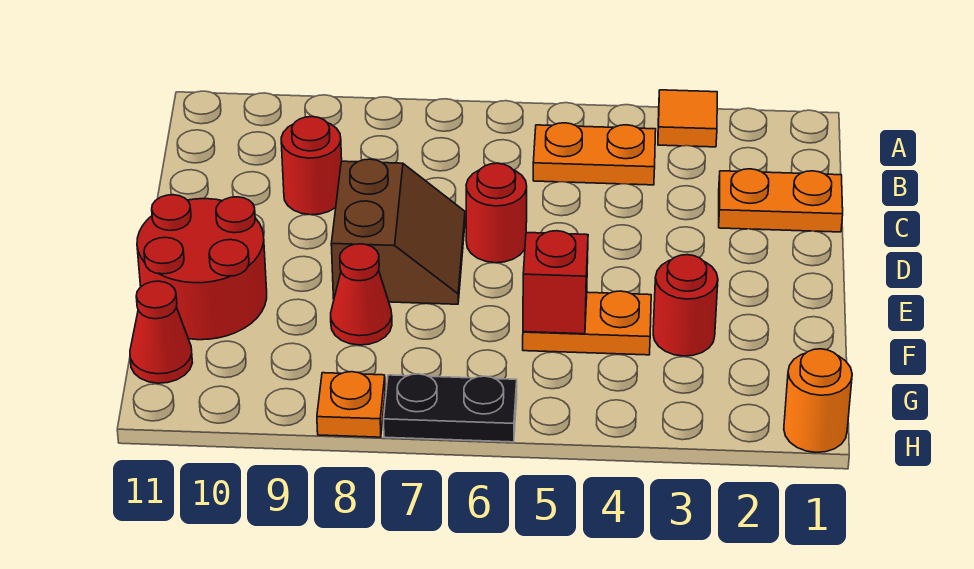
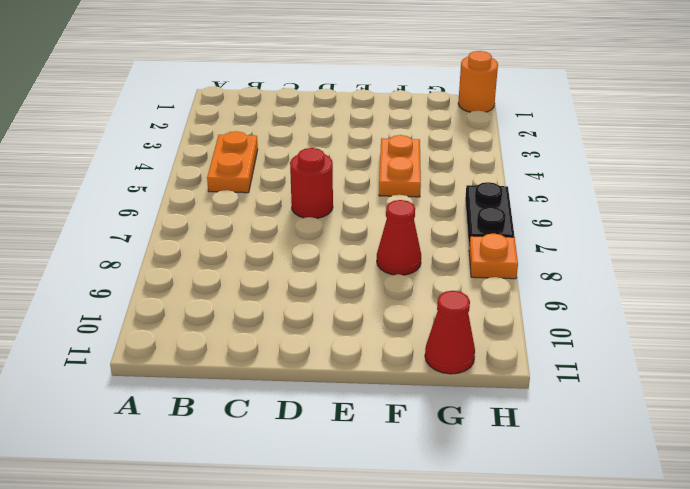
none -> orange tile A3 level 1
none -> orange plate C1:C2 level 1
none -> red round brick C9 level 1

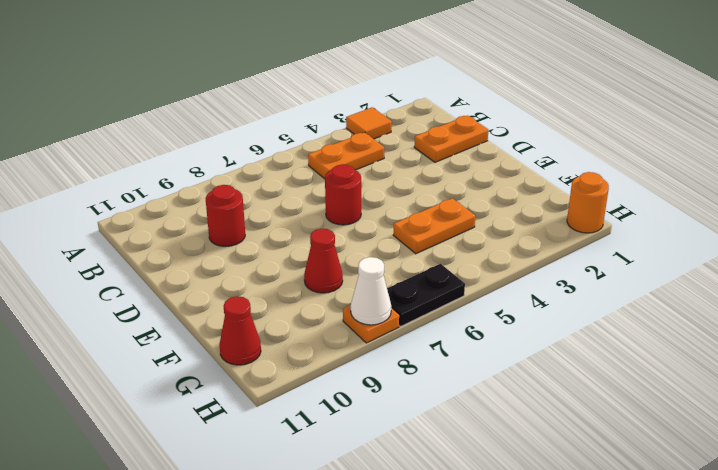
white cone H8 level 2 -> none
none -> brown slope D7:E8 level 1 top 8
none -> red round brick E10:F11 level 1
none -> red round brick F3 level 1

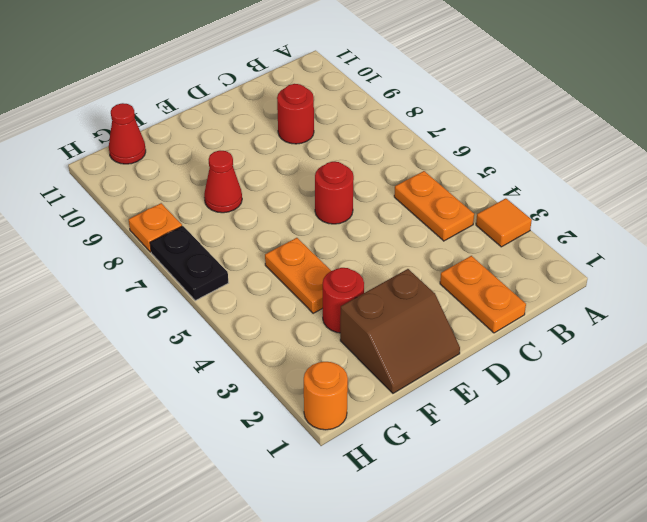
brown slope E1:F2 level 1 top 2 -> brown slope D7:E8 level 1 top 8
none -> red round brick E10:F11 level 1
none -> red brick F5 level 2

